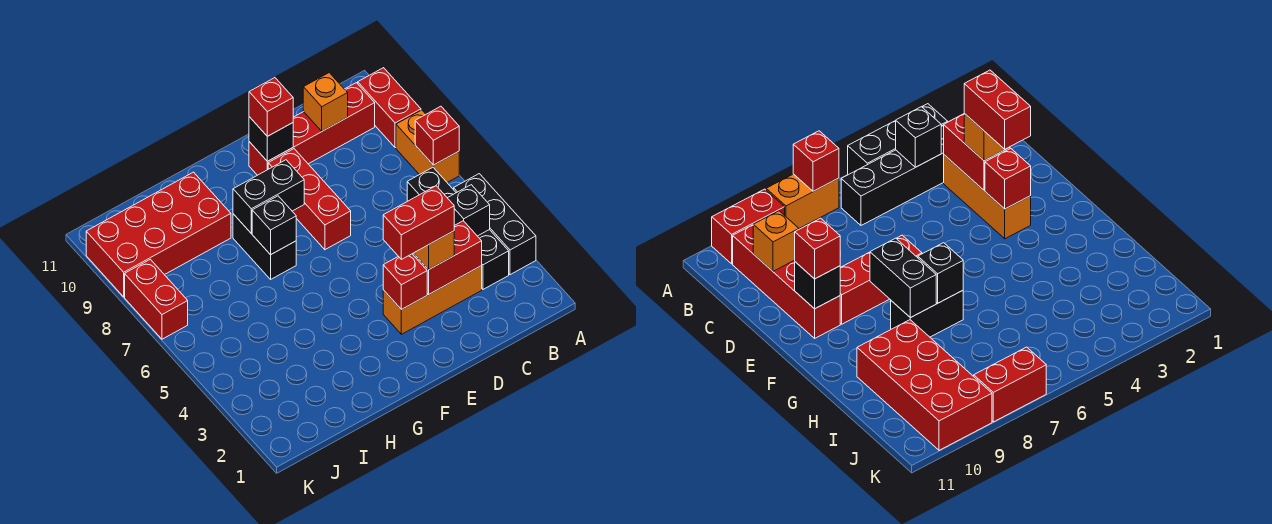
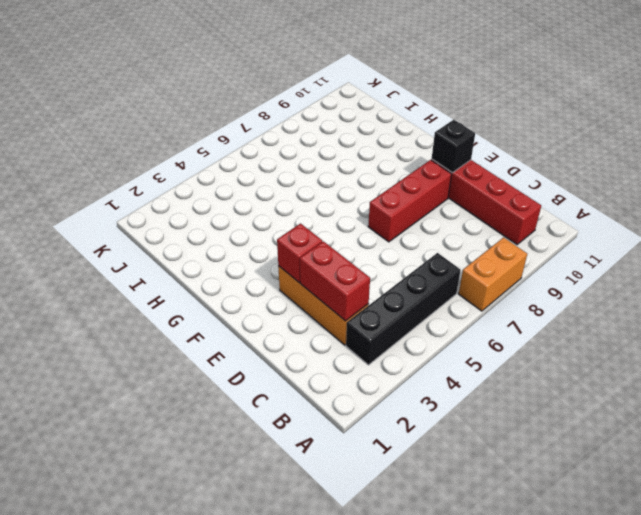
none -> black brick A3:A5 level 1
none -> red brick A9:A10 level 1
none -> black brick G7:G8 level 1

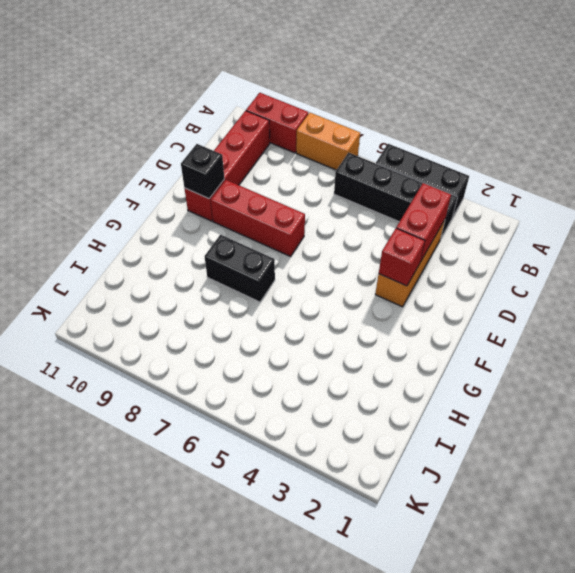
none -> red brick H9:K10 level 1
none -> red brick K7:K8 level 1
none -> red brick A7 level 2

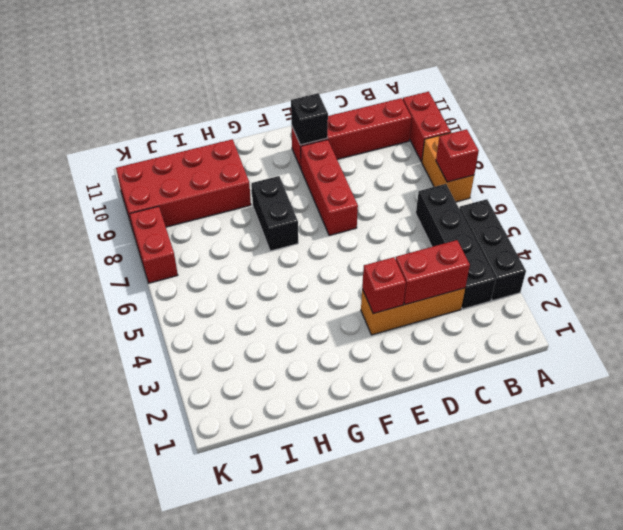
none -> black brick B4 level 2
none -> orange brick C10 level 2
none -> black brick F8:G8 level 2

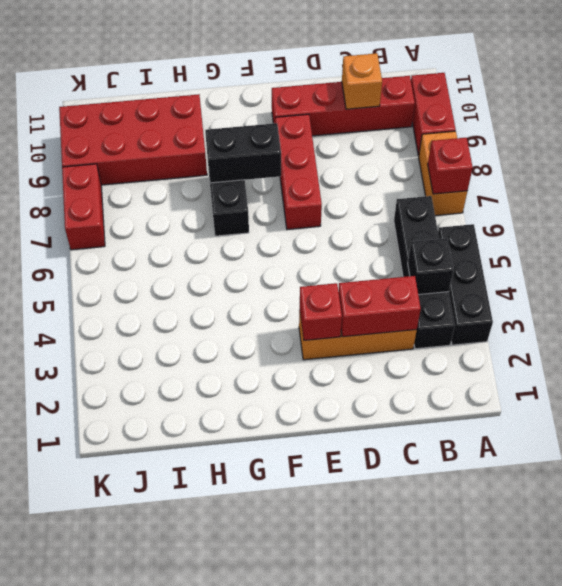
none -> black brick E10 level 2
none -> black brick G7 level 2
none -> orange brick D3 level 3

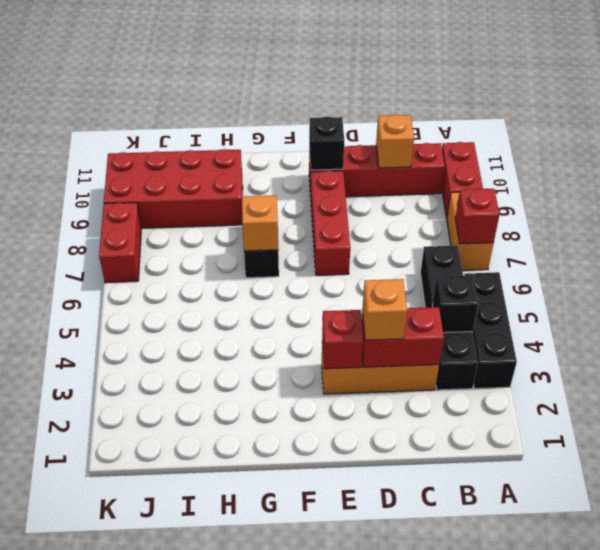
orange brick G7 level 2 -> black brick G7 level 2
none -> black brick F8:G8 level 2
none -> red brick E10 level 3
none -> red brick D3:E3 level 4

